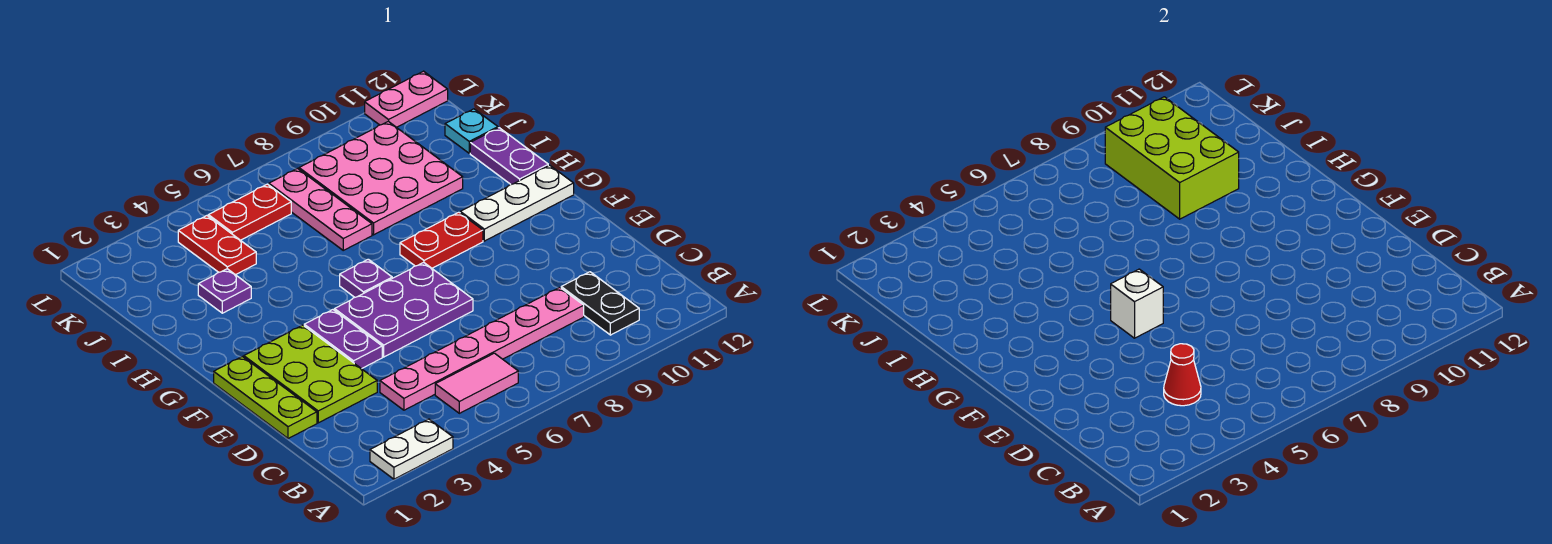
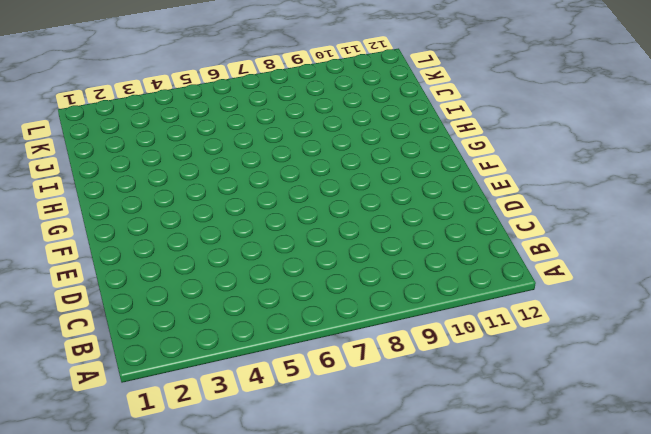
none -> white plate A2:A3 level 1
none -> pink tile B5:B6 level 1
none -> black plate B10:C10 level 1

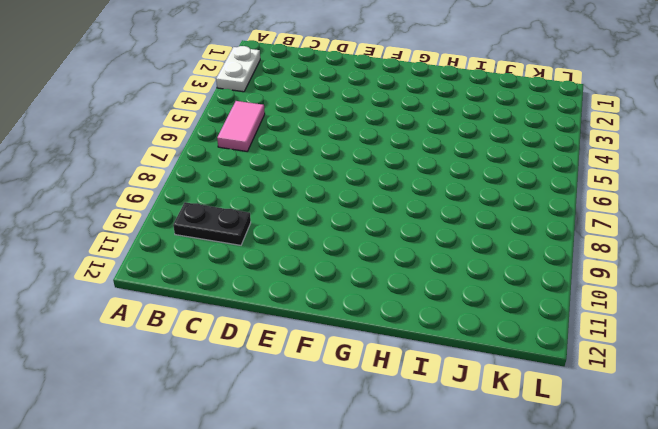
none -> pink plate C4:C9 level 1
none -> lime plate D1:F1 level 1
none -> lime plate D2:F3 level 1

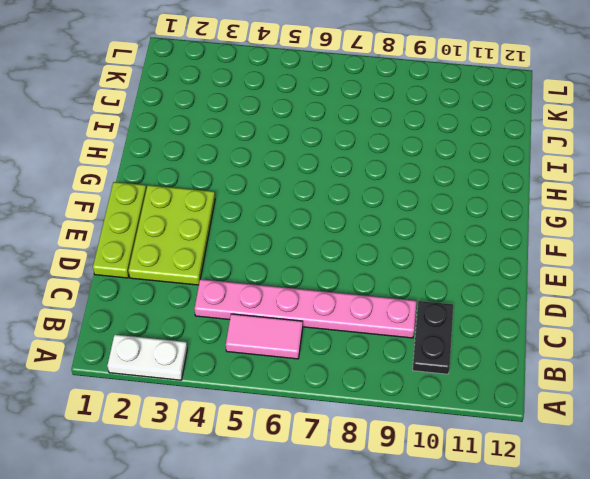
none -> purple plate E4:F4 level 1
none -> purple plate E5:F7 level 1
none -> purple plate G6 level 1

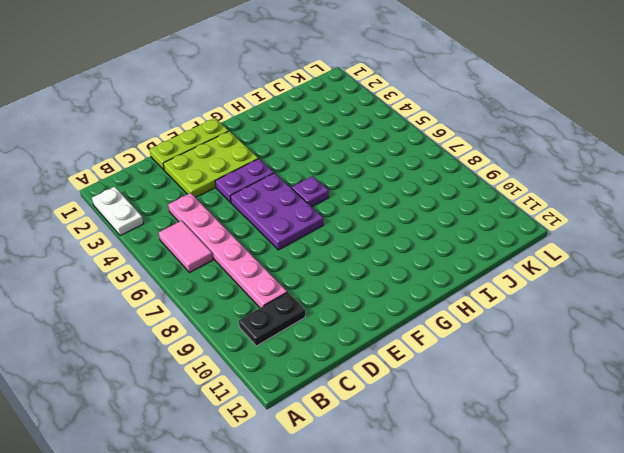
none -> red plate G8:G9 level 1
none -> white plate G10:G12 level 1
none -> purple plate H12:I12 level 1

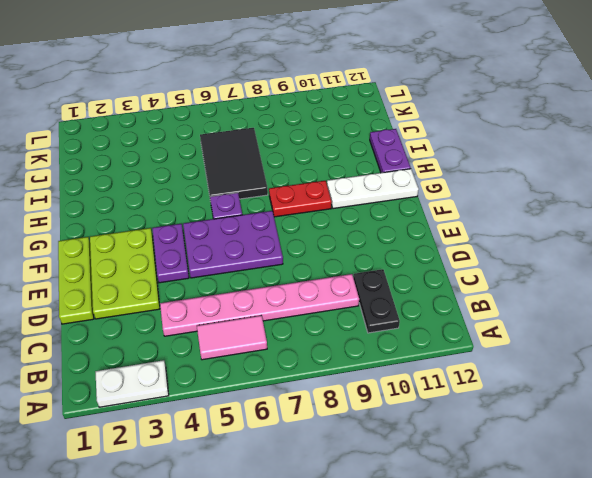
black tile H6:J7 level 1 -> pink plate I7:K7 level 1
none -> purple plate I3 level 1
none -> pink plate I8:K10 level 1
none -> red plate J4:K4 level 1

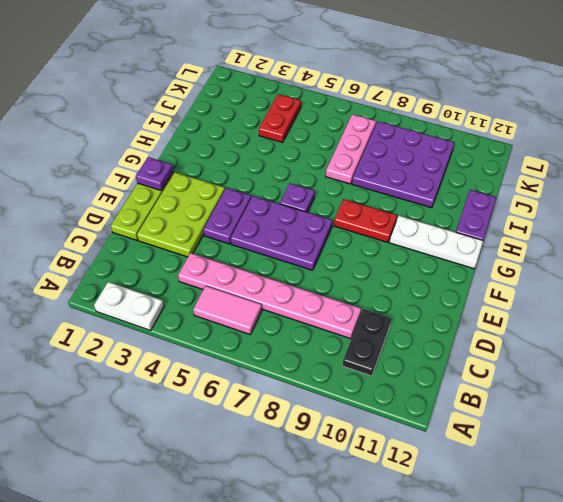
purple plate F1 level 2 -> purple plate I3 level 1
purple plate I8:K10 level 1 -> pink plate I8:K10 level 1
none -> cyan plate J12 level 1
none -> red plate K5:K6 level 1
none -> pink plate L11:L12 level 1

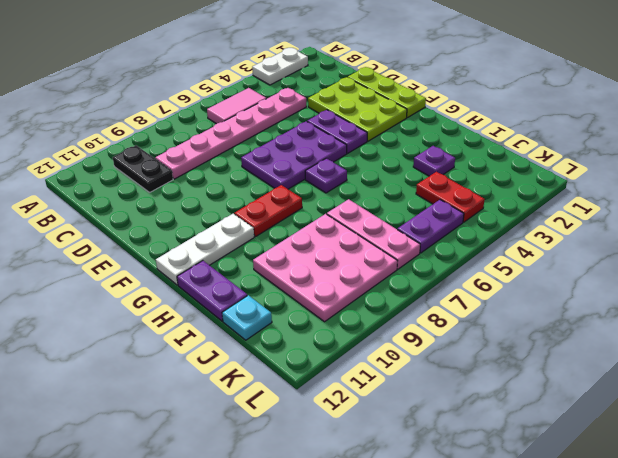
purple plate K5:K6 level 1 -> red plate K5:K6 level 1
none -> pink plate L11:L12 level 1
none -> red cone C4 level 2
none -> white brick F5 level 2

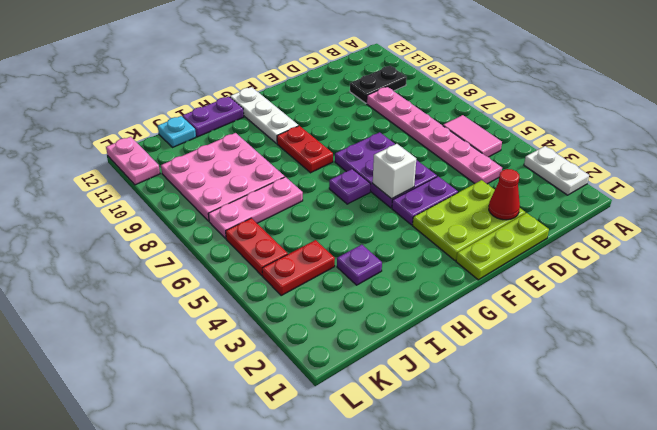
red cone D2 level 2 -> red cone C4 level 2
none -> lime brick I9:K10 level 2

